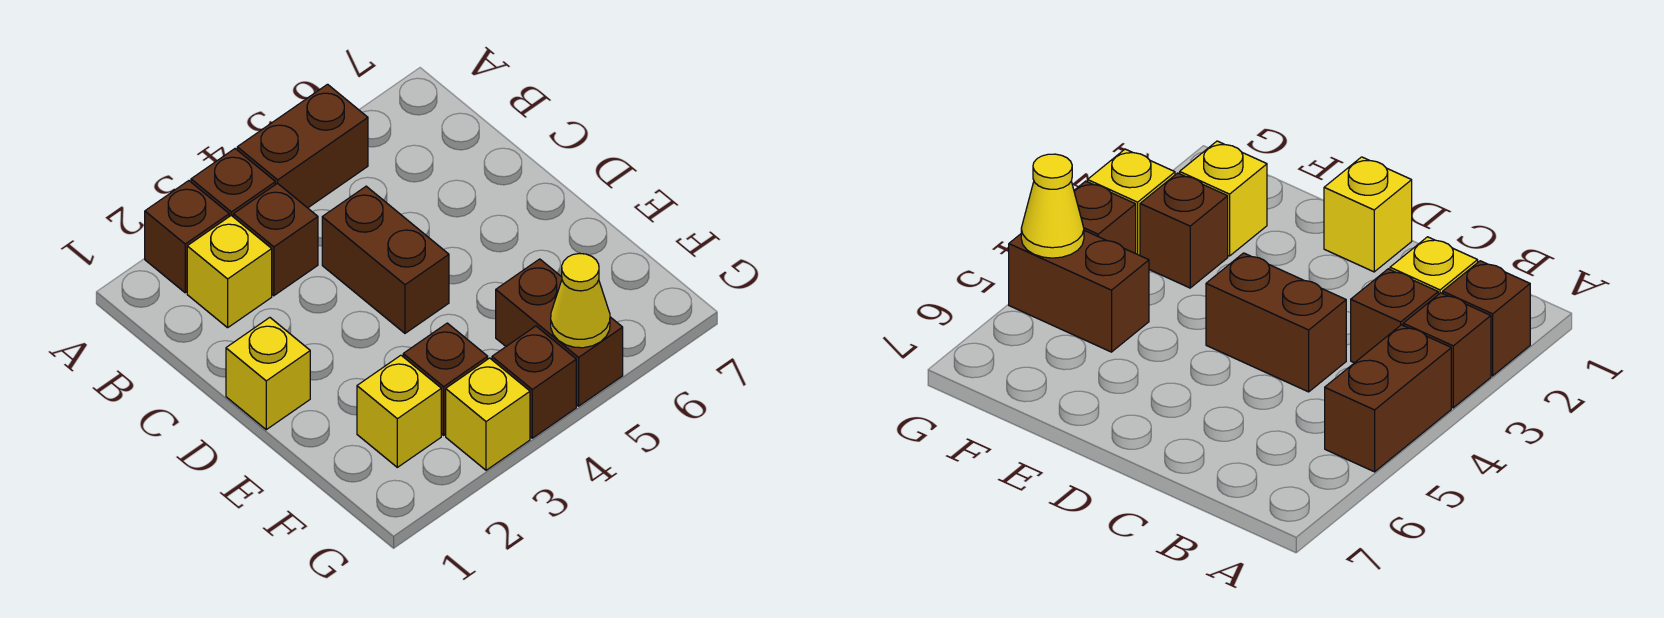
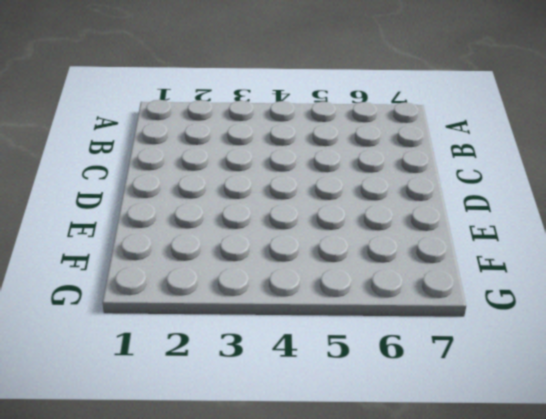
none -> brown brick A2 level 1
none -> brown brick A3 level 1
none -> brown brick A4:A5 level 1

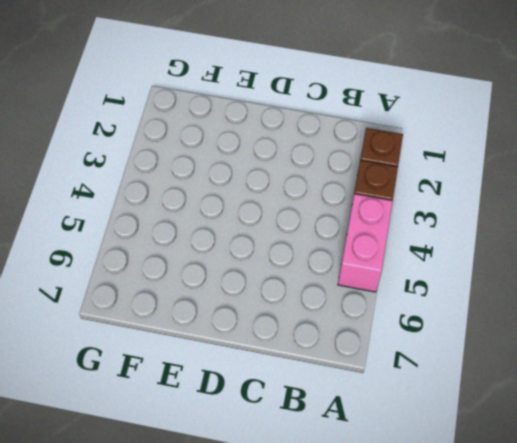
pink brick A4:A5 level 1 -> brown brick A4:A5 level 1
none -> yellow brick B2 level 1
none -> brown brick B3 level 1
none -> brown brick C4:D4 level 1

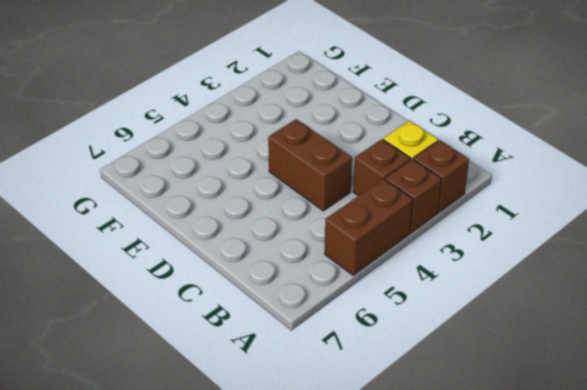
none -> yellow brick D1 level 1
none -> yellow brick F2 level 1
none -> brown brick F3 level 1

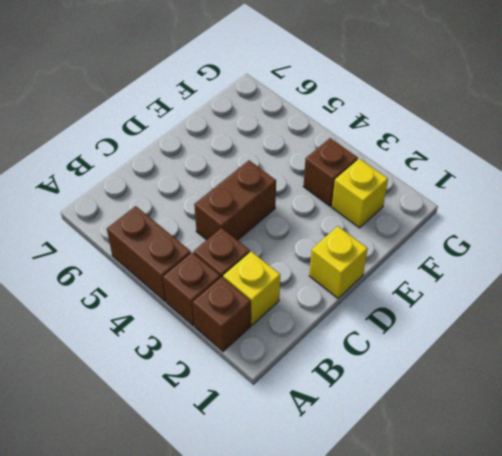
none -> brown brick F5:G5 level 1
none -> yellow brick G3 level 1
none -> brown brick G4 level 1

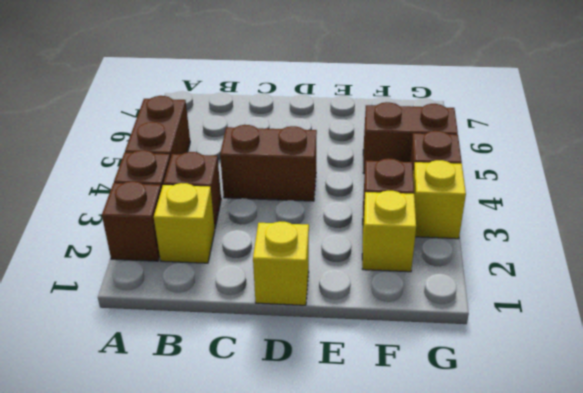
none -> yellow cone G5 level 2

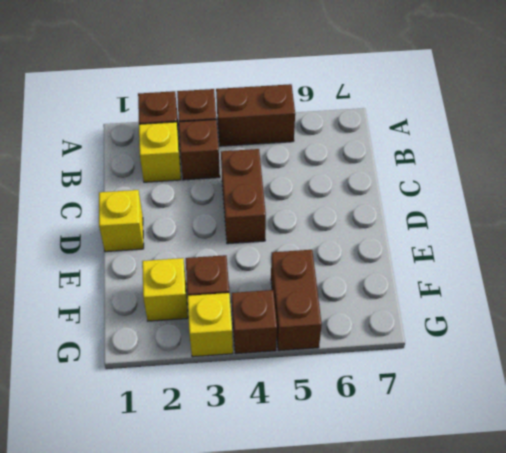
none -> yellow cone G5 level 2

